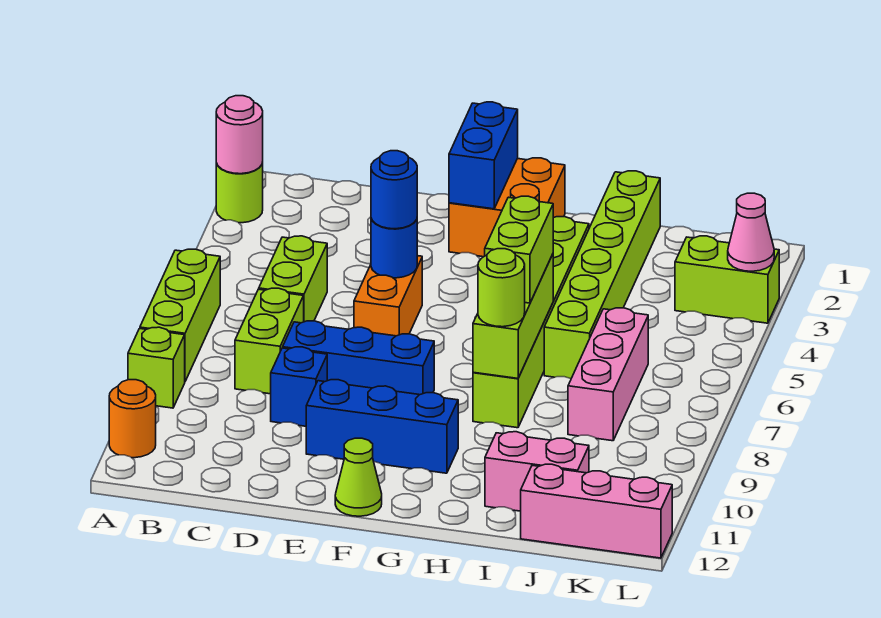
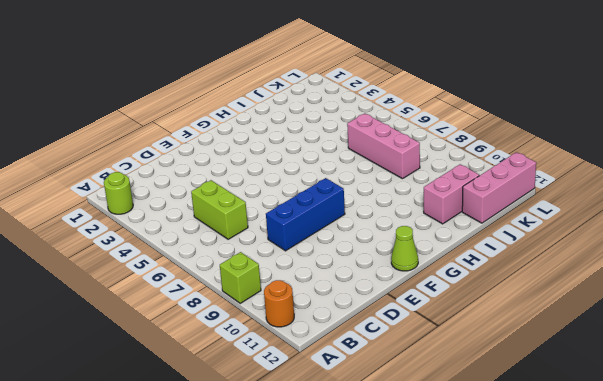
none -> lime brick A6:A8 level 1
none -> lime brick C7:C8 level 1
none -> blue brick D9 level 1

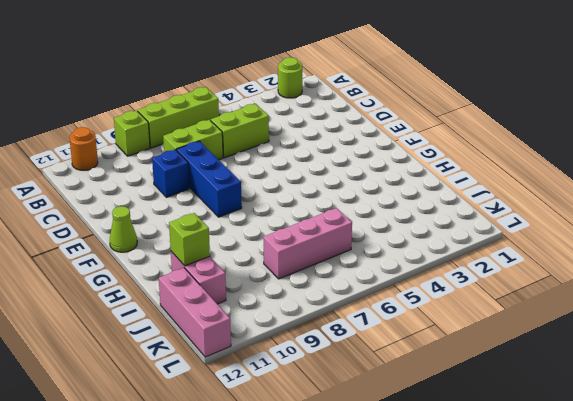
lime brick I11 level 2 -> none
none -> orange brick E5:E6 level 1
none -> blue brick E10:G10 level 1
none -> orange brick F1:G2 level 1

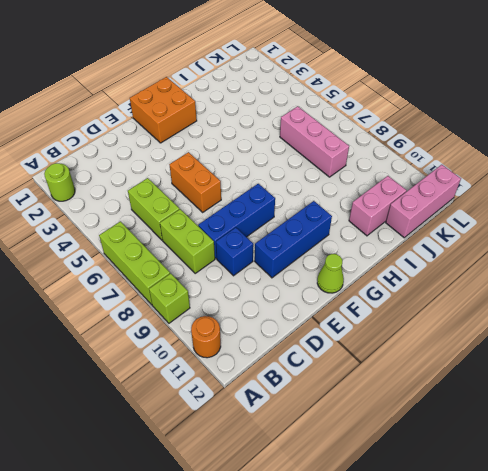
none -> lime brick H3:H8 level 1
none -> lime brick I1:I6 level 1
none -> lime brick K3:L3 level 1

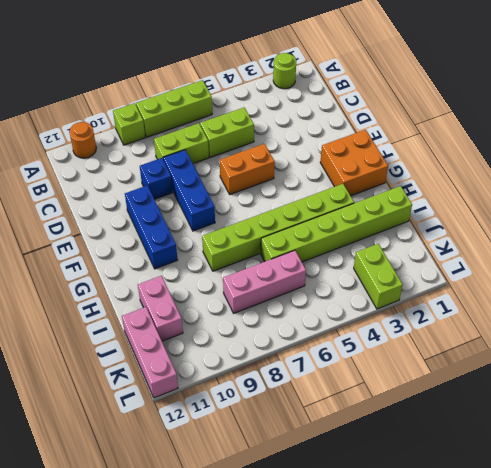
none -> lime cone F12 level 1
none -> pink round brick A2 level 2
none -> blue round brick E5 level 2

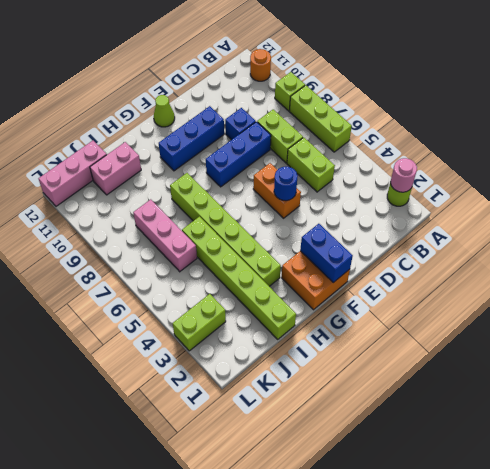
none -> lime brick H6:H8 level 2
none -> pink cone L3 level 2
none -> blue round brick E5 level 3

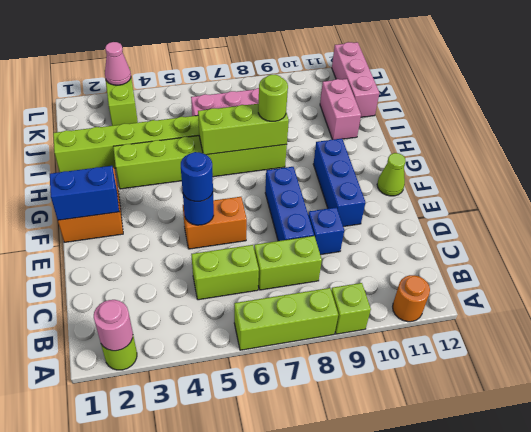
none -> lime brick H6:H7 level 3

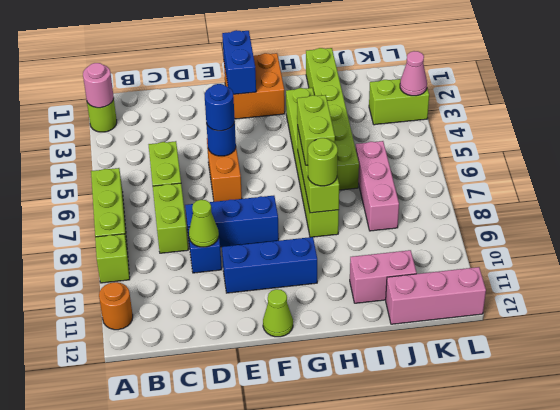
lime cone D9 level 2 -> none

